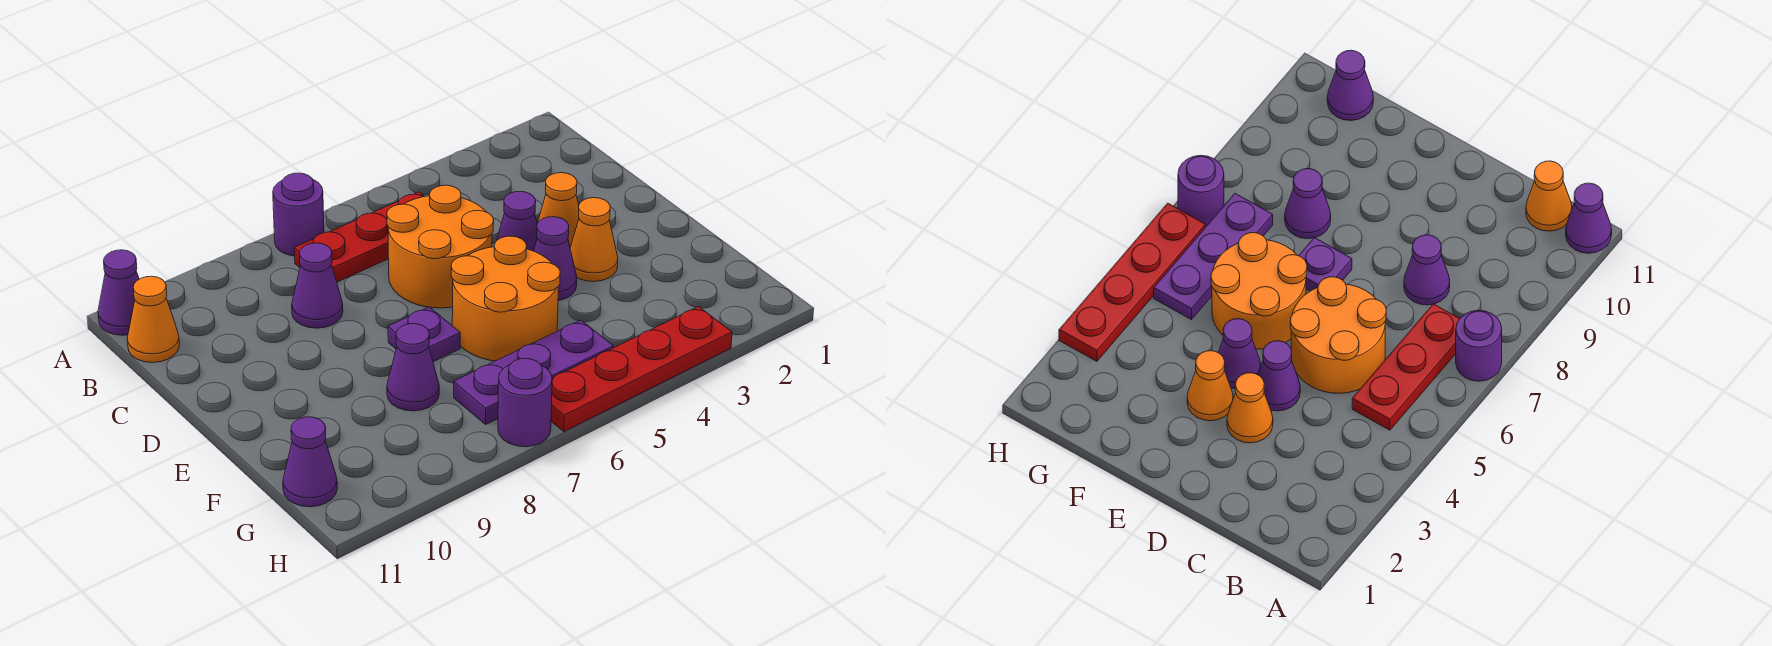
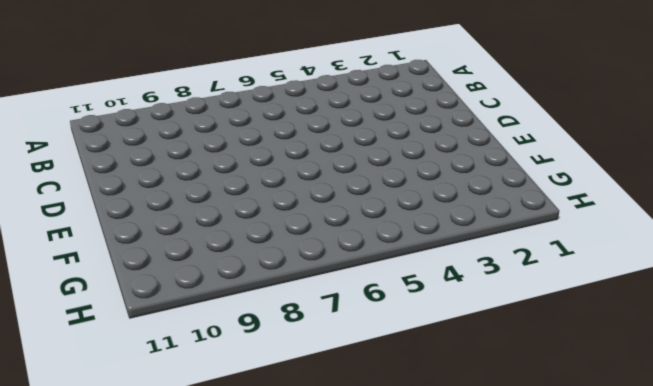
none -> purple round brick A7 level 1
none -> purple cone A11 level 1
none -> red plate B5:B7 level 1

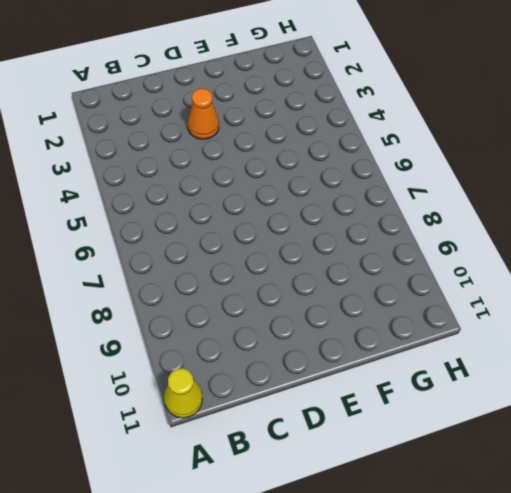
yellow cone A11 level 1 -> purple cone A11 level 1
none -> purple round brick A7 level 1
none -> red plate B5:B7 level 1
none -> orange cone B11 level 1

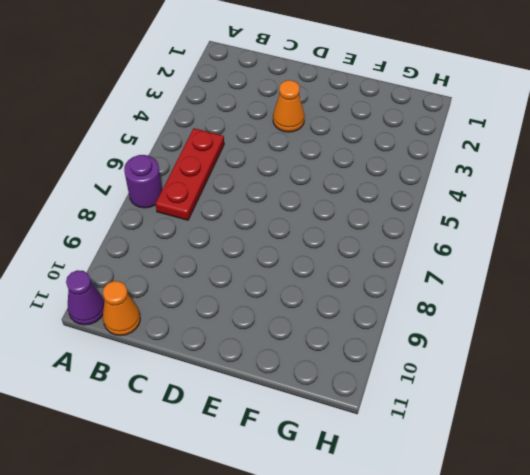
none -> orange round brick C5:D6 level 1
none -> purple cone C8 level 1
none -> purple cone D4 level 1

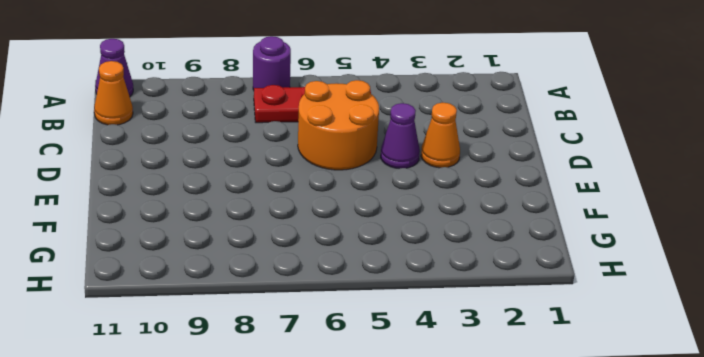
none -> purple cone C8 level 1
none -> orange cone E3 level 1
none -> purple cone E4 level 1

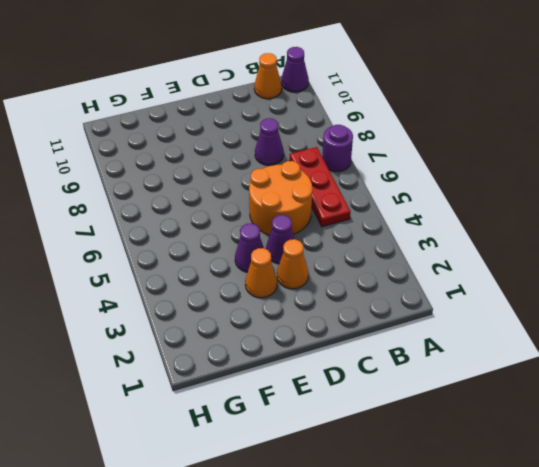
none -> orange round brick E5:F6 level 1
none -> purple plate E7 level 1
none -> purple cone F8 level 1

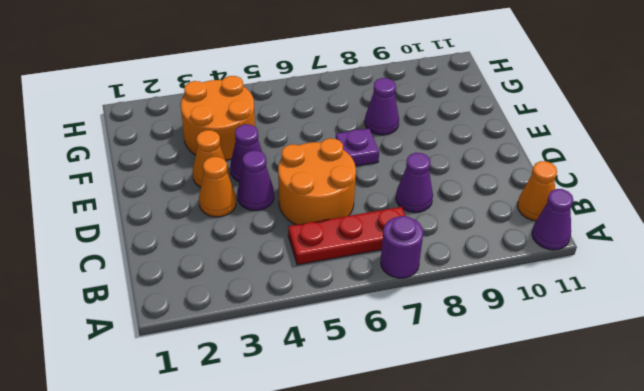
orange round brick F3:G4 level 1 -> orange round brick E5:F6 level 1
none -> purple plate G5:G7 level 1
none -> purple cone G11 level 1
none -> red plate H3:H6 level 1

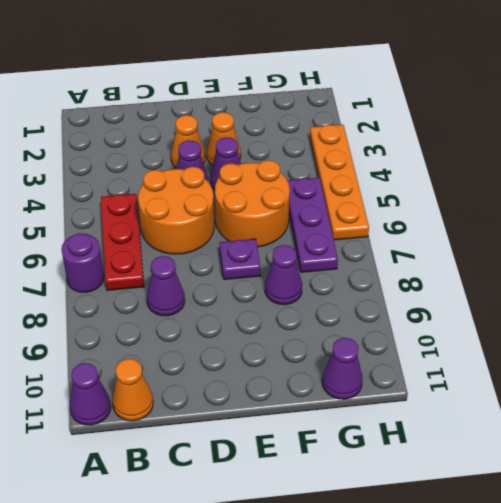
orange plate H3:H6 level 1 -> red plate H3:H6 level 1
none -> purple round brick H7 level 1

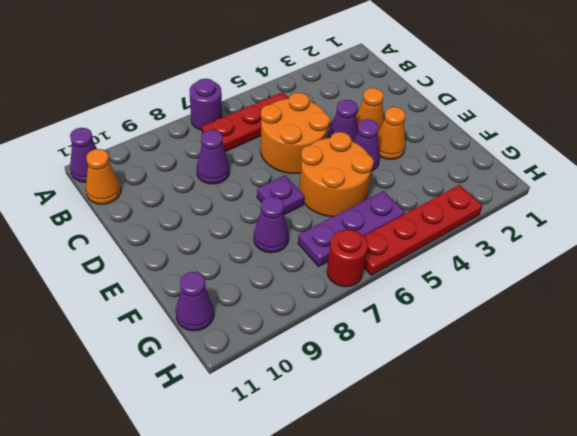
red round brick H7 level 1 -> purple round brick H7 level 1

